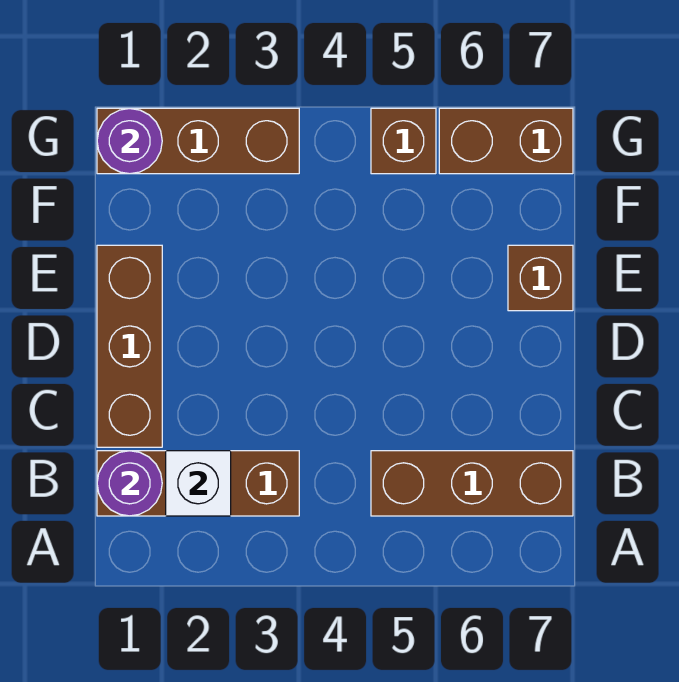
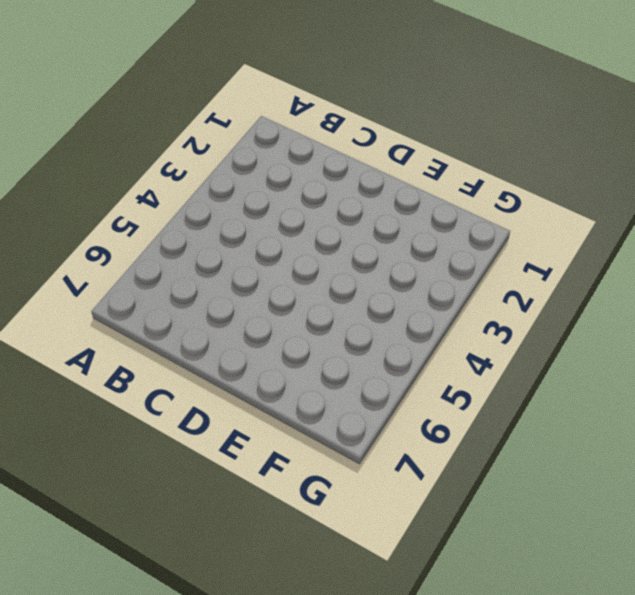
none -> brown brick B1:B3 level 1
none -> brown brick B5:B7 level 1

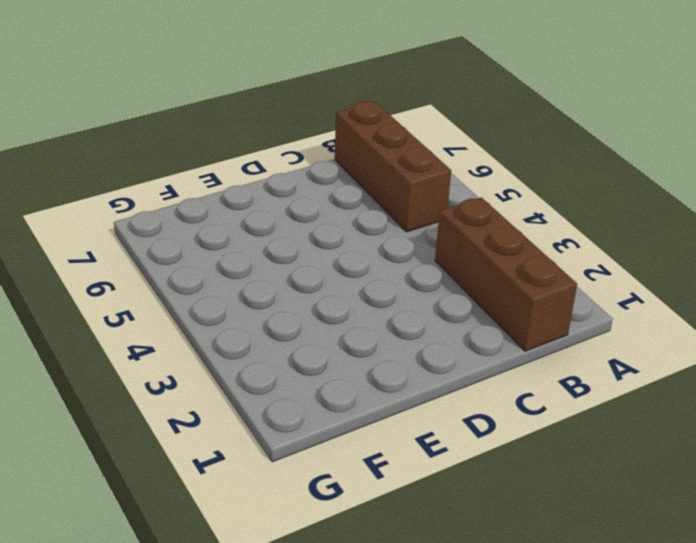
none -> brown brick C1:E1 level 1
none -> brown brick E7 level 1

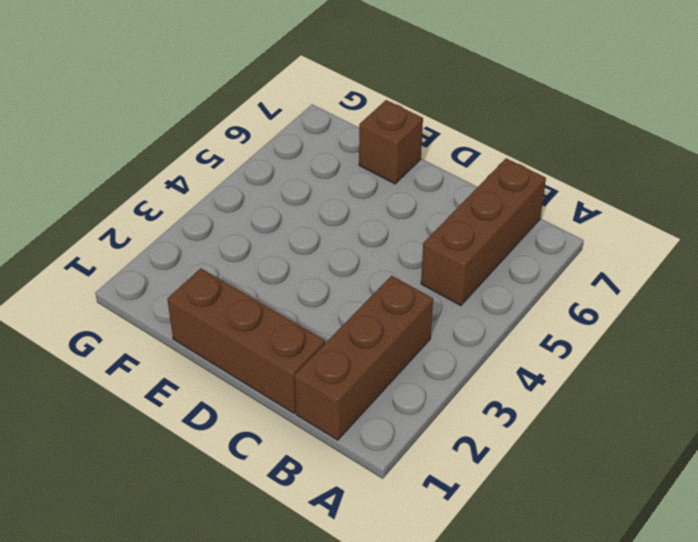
none -> brown brick G1:G3 level 1
none -> brown brick G5 level 1

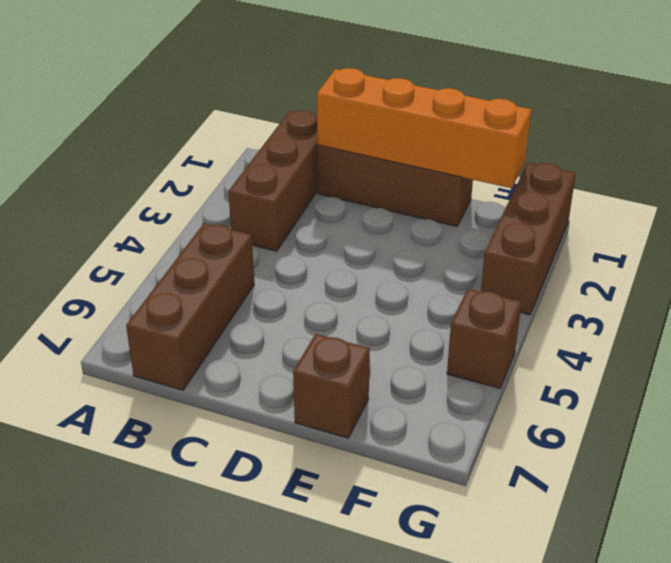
orange brick C1:F1 level 2 -> none
none -> brown brick G6:G7 level 1
none -> purple round brick B1 level 2

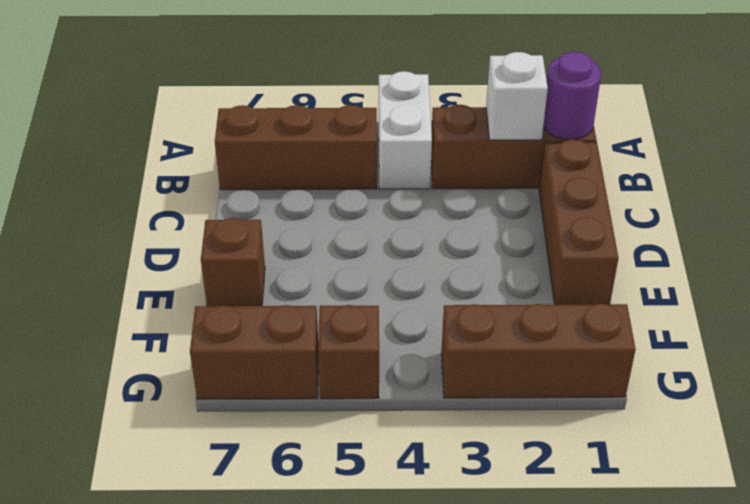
white brick A4:B4 level 1 -> none
none -> purple round brick G1 level 2

